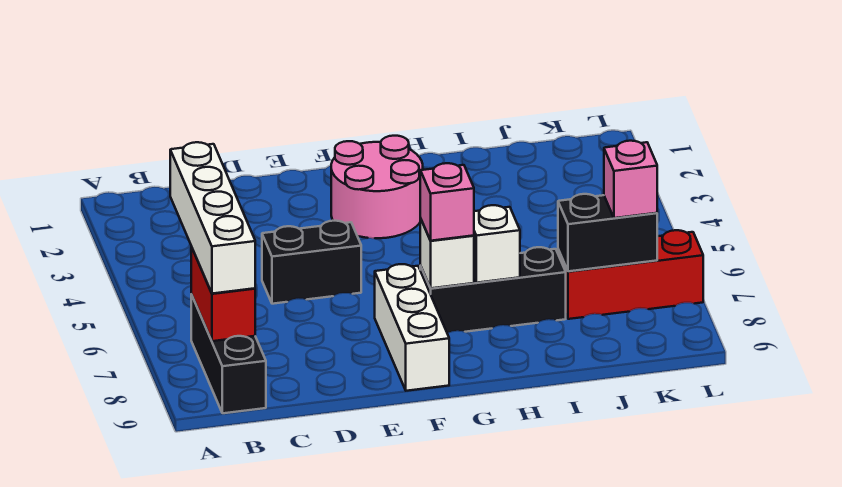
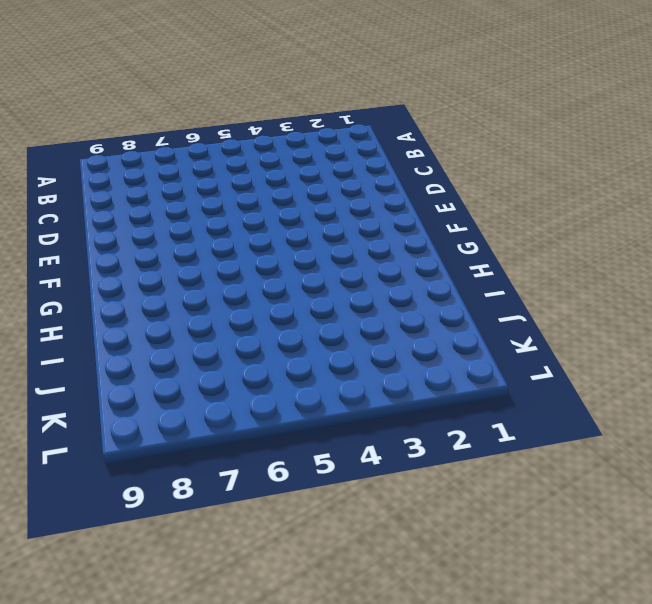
none -> black brick B7:B9 level 1
none -> black brick D5:E5 level 1
none -> pink round brick F2:G3 level 1

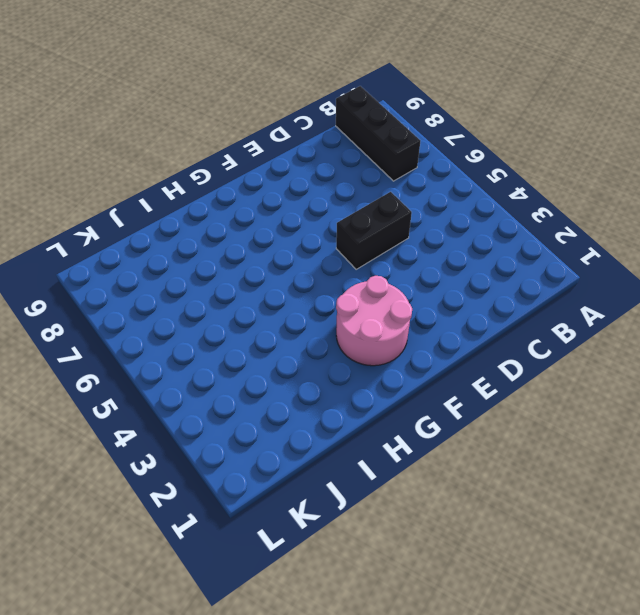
none -> white brick F7:F9 level 1
none -> black brick G7:I7 level 1
none -> red brick J7:L7 level 1

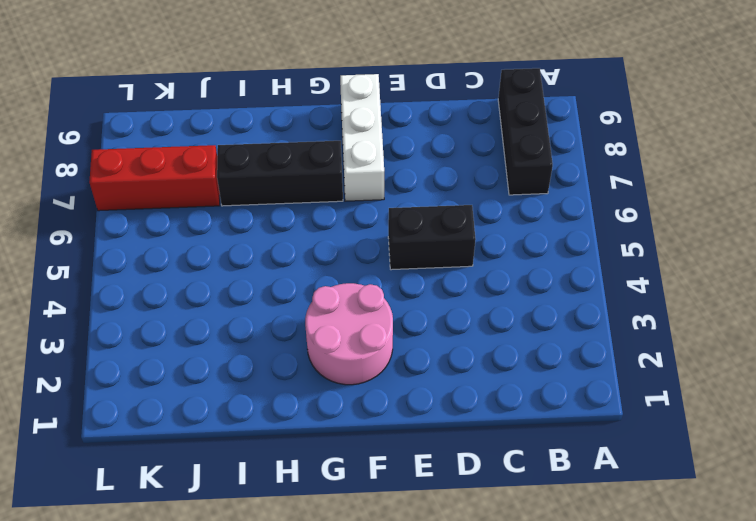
none -> red brick B7:B8 level 2
none -> white brick G7 level 2
none -> white brick H7 level 2

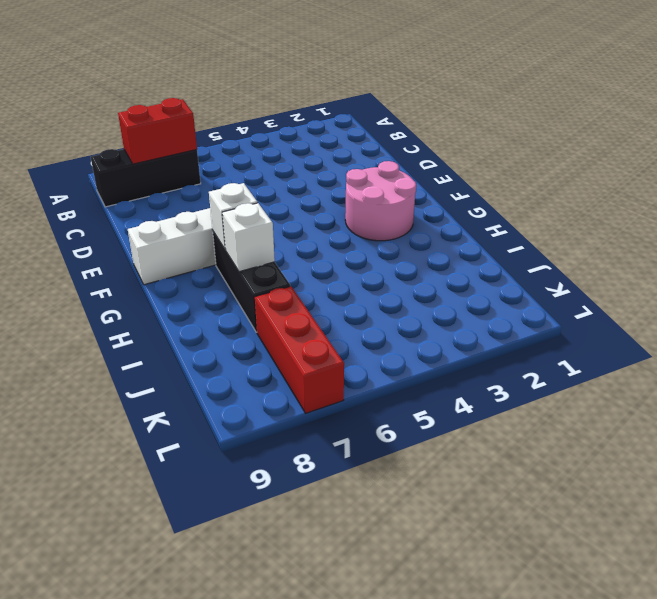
none -> black brick D5:E5 level 1
none -> black brick J7:K7 level 2
none -> white brick B5:B8 level 3

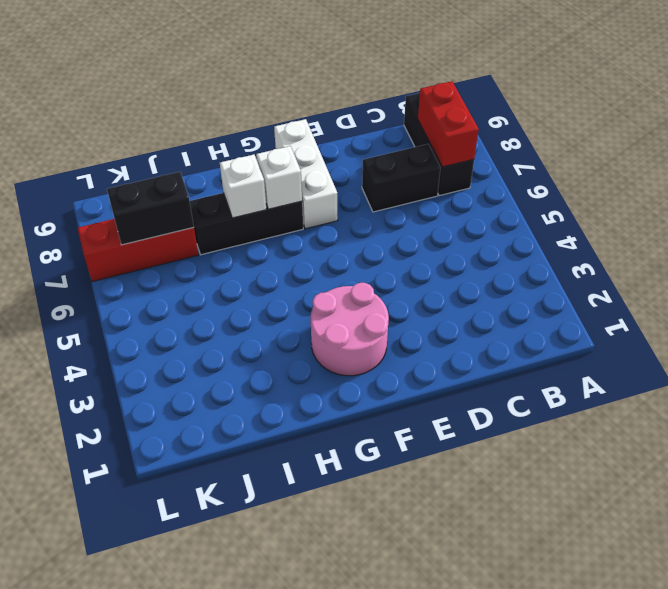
black brick C7:D7 level 1 -> black brick D5:E5 level 1
none -> white brick B5:B8 level 3
none -> pink brick G7 level 3
none -> pink brick K7 level 3

